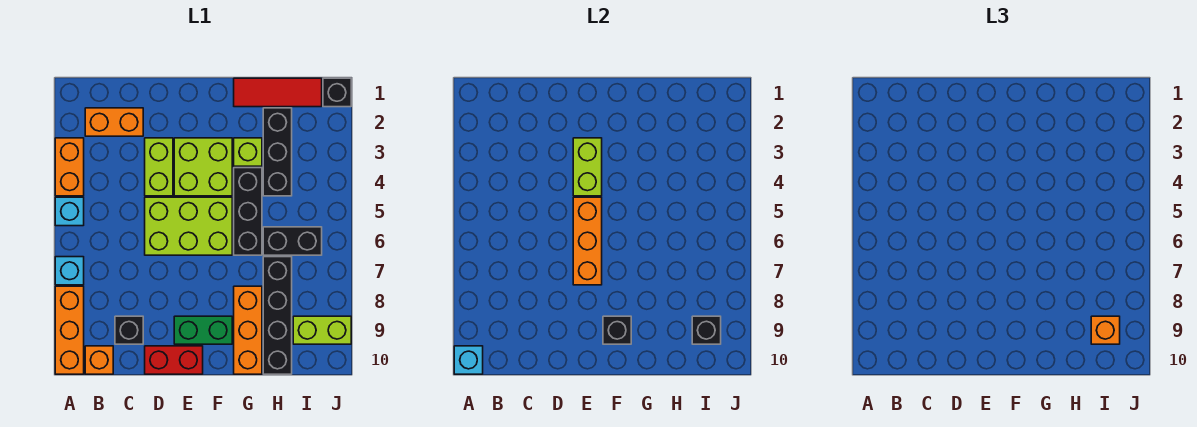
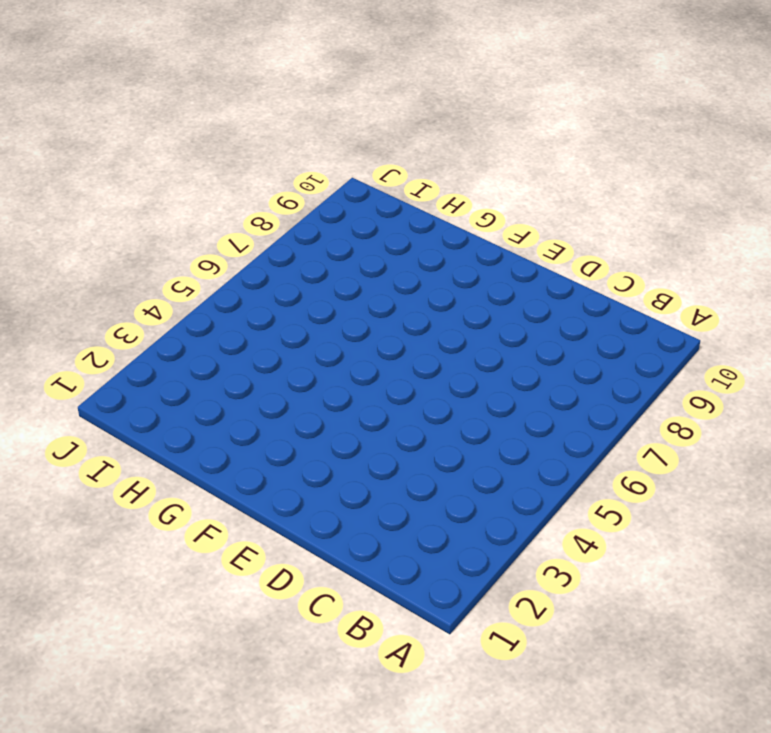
none -> orange brick A3:A4 level 1
none -> cyan brick A5 level 1
none -> cyan brick A7 level 1

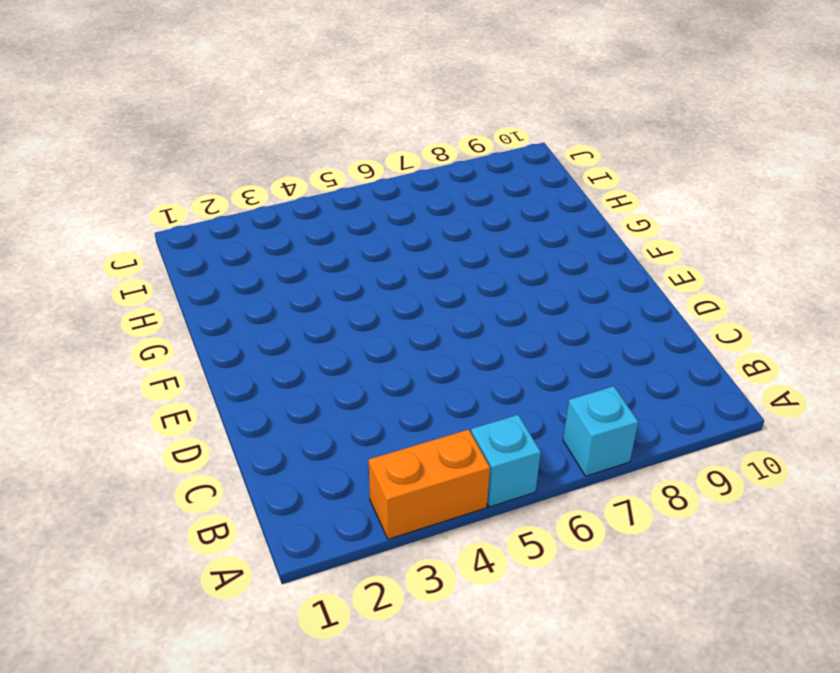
none -> orange brick A8:A10 level 1
none -> orange brick B2:C2 level 1
none -> orange brick B10 level 1

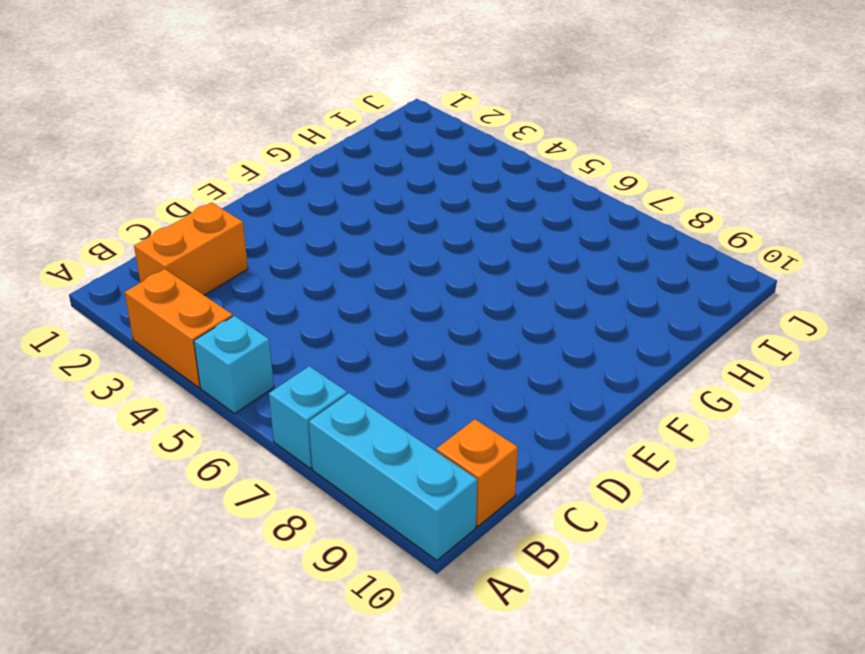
cyan brick A8:A10 level 1 -> orange brick A8:A10 level 1
none -> black brick C9 level 1
none -> lime brick D3:D4 level 1
none -> lime brick D5:F6 level 1

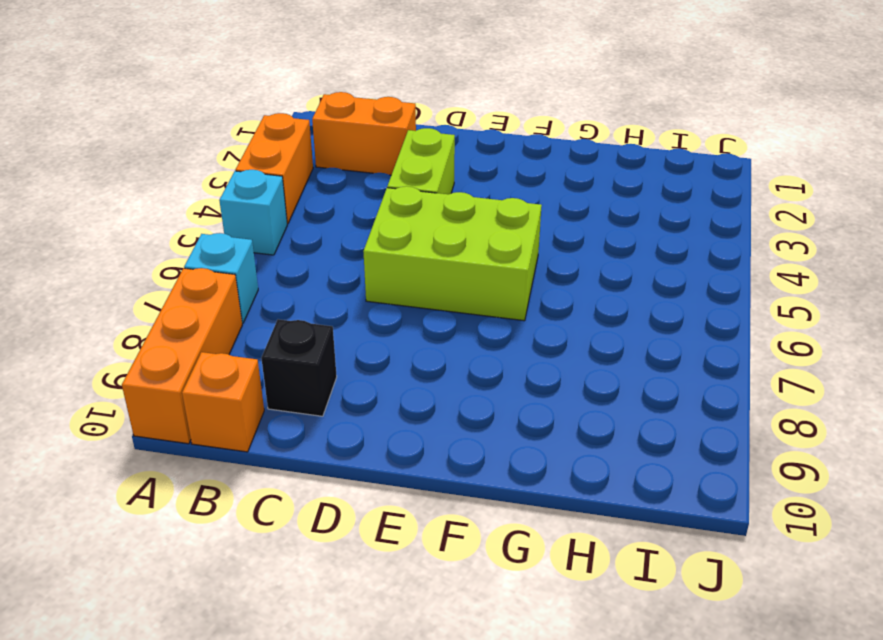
none -> red brick D10:E10 level 1
none -> lime brick E3:F4 level 1
none -> green brick E9:F9 level 1

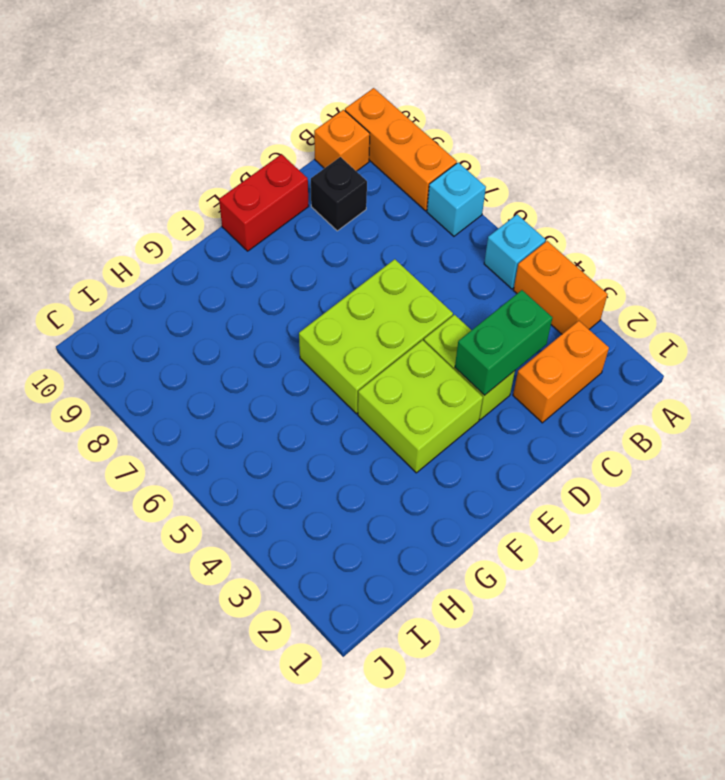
green brick C3:D3 level 2 -> green brick E9:F9 level 1
none -> red tile G1:I1 level 1
none -> lime brick G3 level 1
none -> black brick G4:G6 level 1

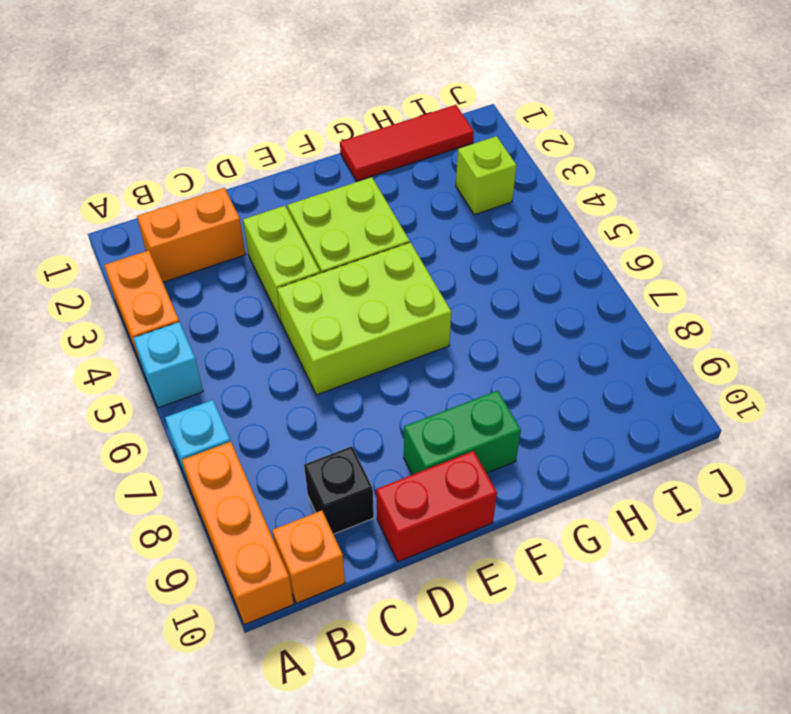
lime brick I3 level 1 -> lime brick G3 level 1
none -> black brick G4:G6 level 1
none -> orange brick G8:G10 level 1
none -> black brick H2:H4 level 1

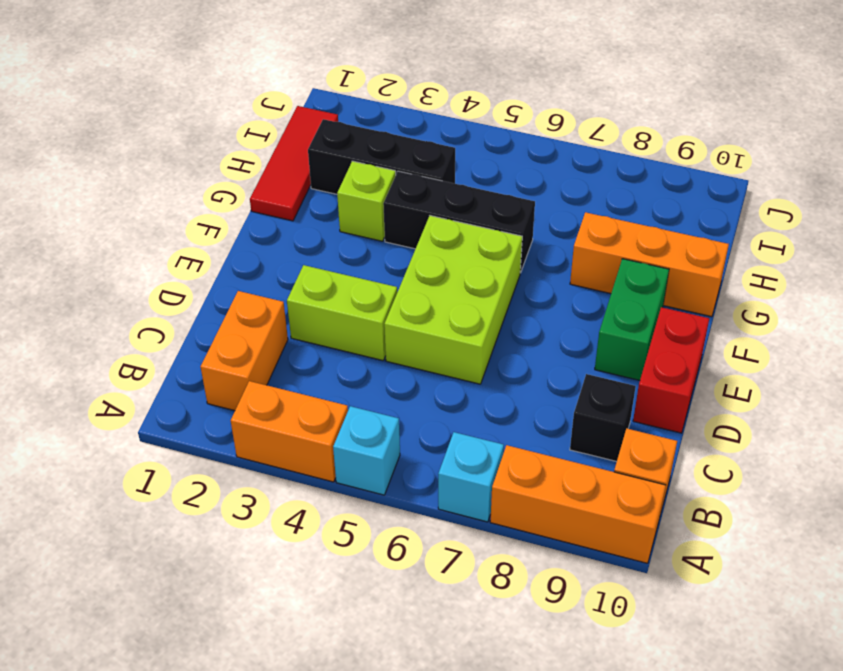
none -> lime brick E3:F4 level 1
none -> black brick H6:I6 level 1
none -> black brick H7:H10 level 1

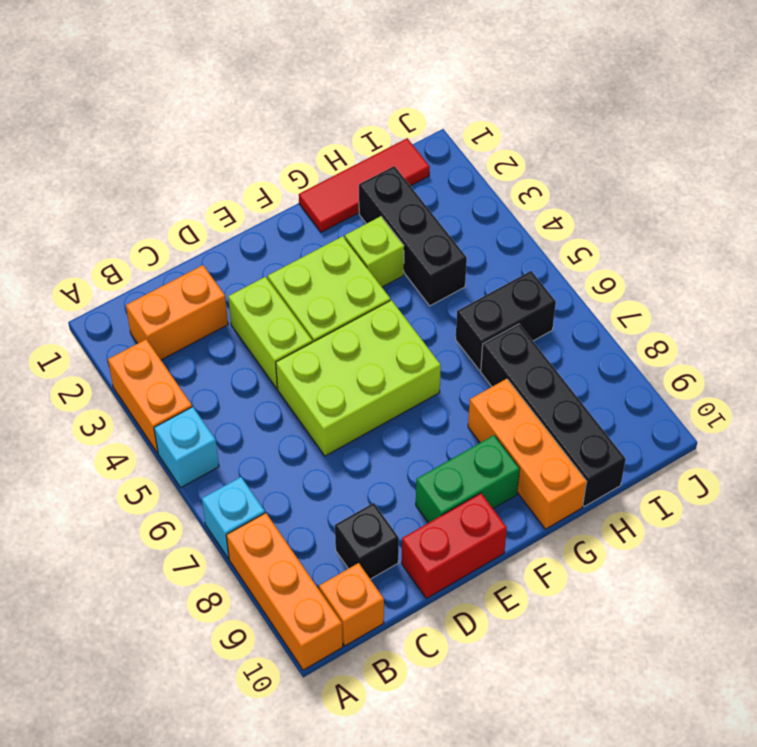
none -> black brick G4:G6 level 1
none -> lime brick I9:J9 level 1
none -> black brick J1 level 1

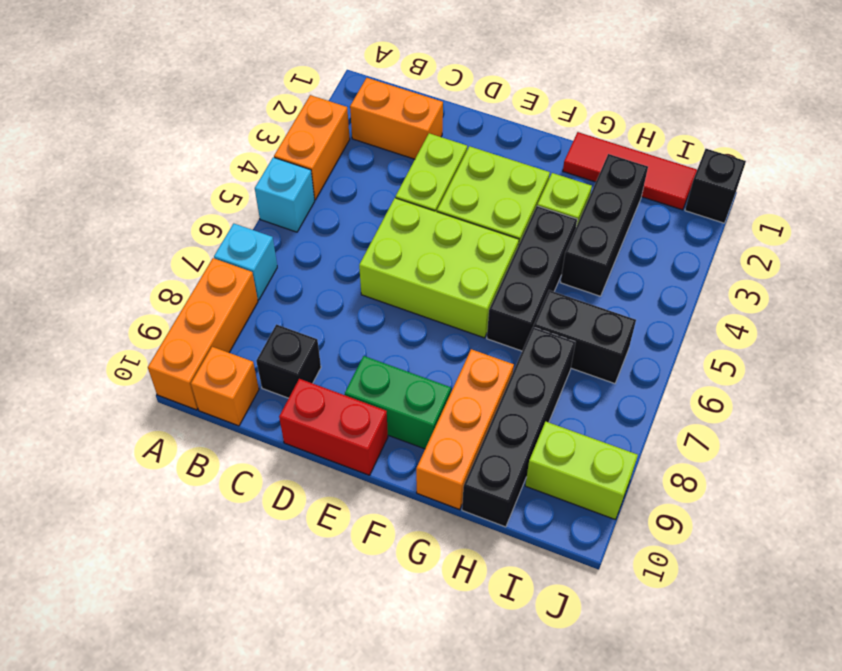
none -> cyan brick A10 level 2
none -> lime brick E3:E4 level 2
none -> orange brick E5:E7 level 2

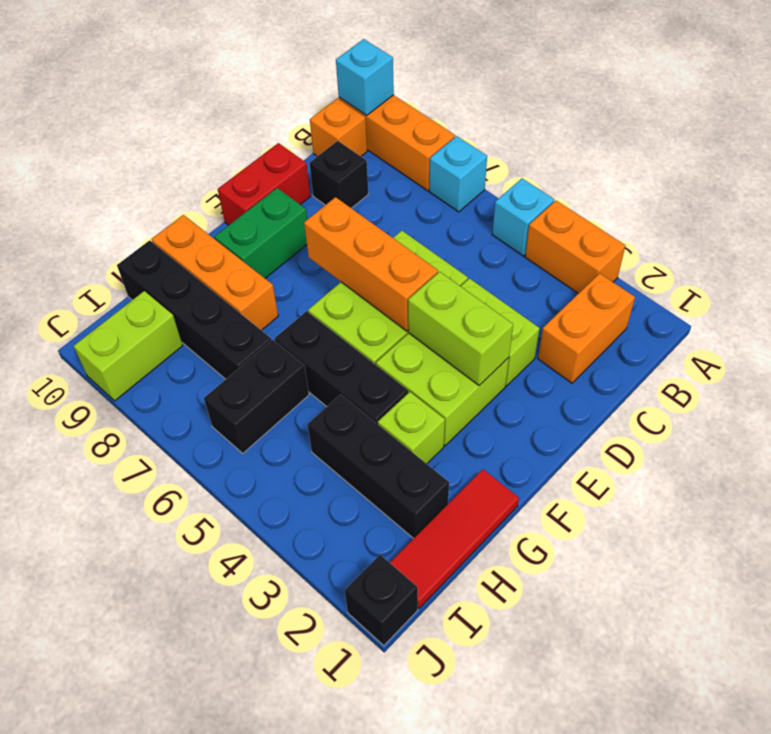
none -> black brick F9 level 2
none -> black brick I9 level 2
none -> orange brick I9 level 3

